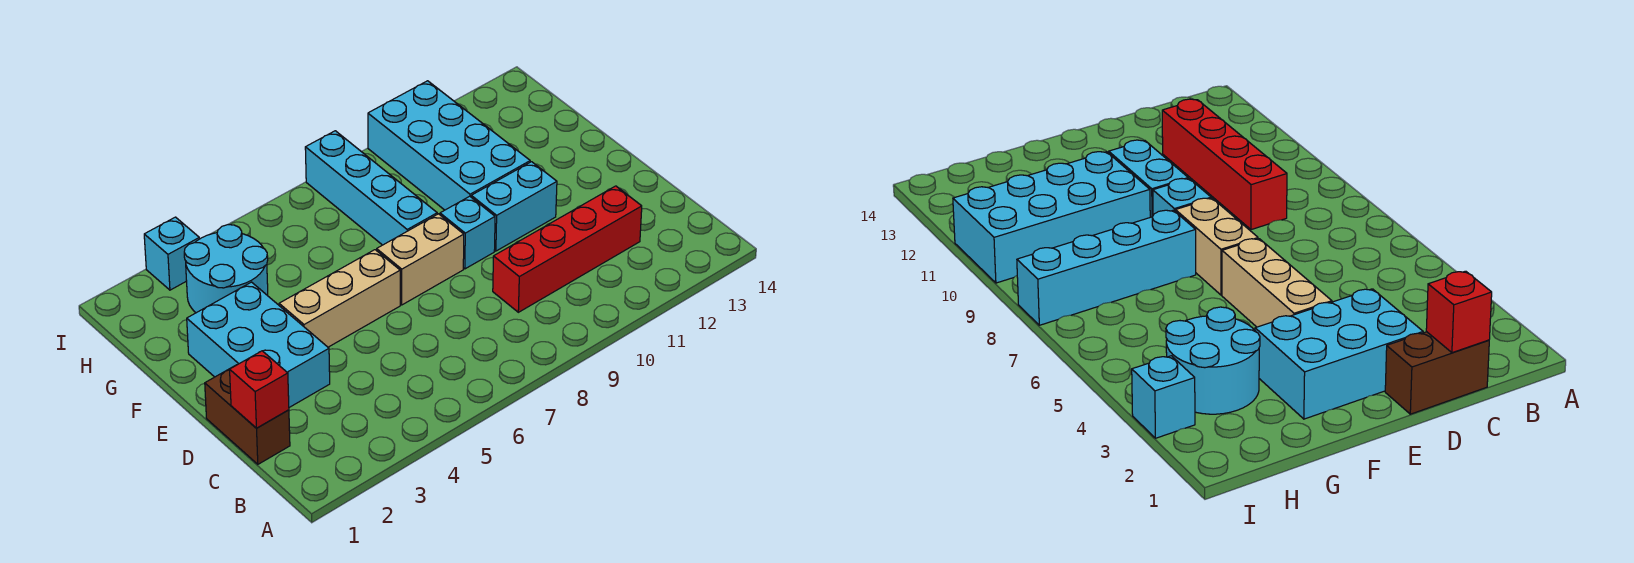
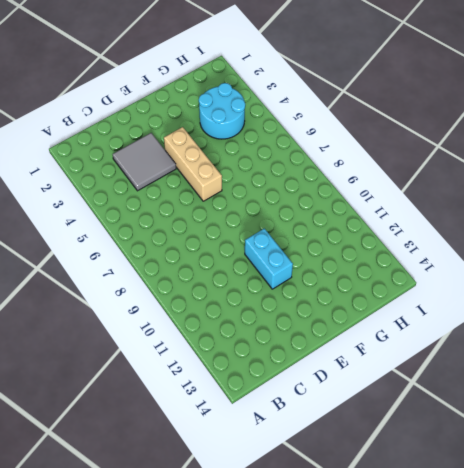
grey tile C3:D4 level 1 -> cyan brick D2:F3 level 1
none -> brown brick C1:D1 level 1
none -> red brick C9:C12 level 1
none -> tan brick E7:E8 level 1

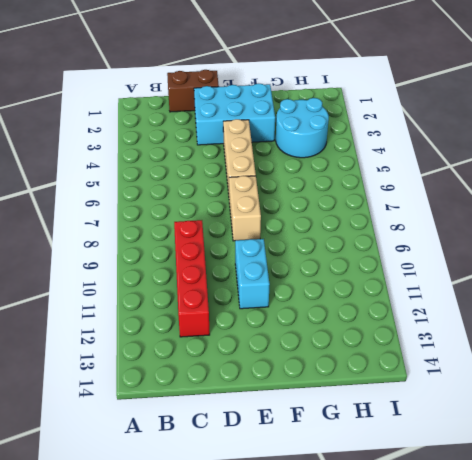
none -> cyan brick E9 level 1
none -> cyan brick F8:I8 level 1
none -> cyan brick F10:I11 level 1

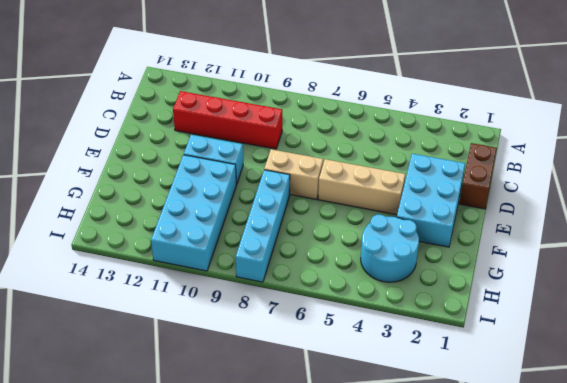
none -> cyan brick E9 level 1
none -> cyan brick I3 level 1
none -> red brick C1 level 2

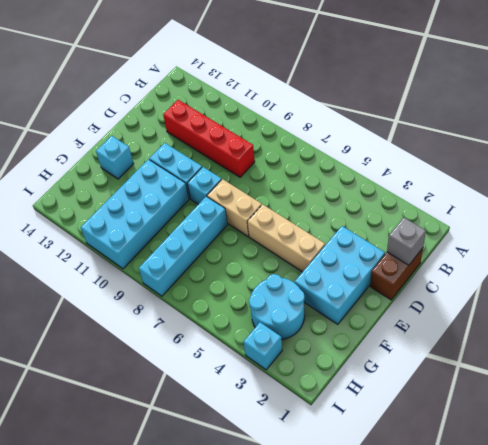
grey brick C1 level 2 -> red brick C1 level 2
cyan brick F13 level 1 -> none

